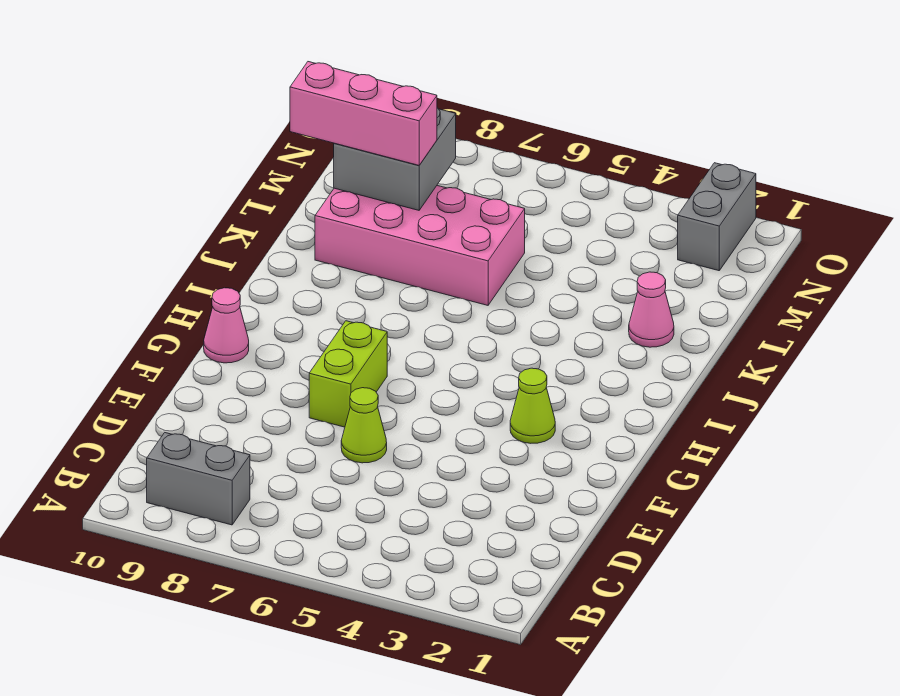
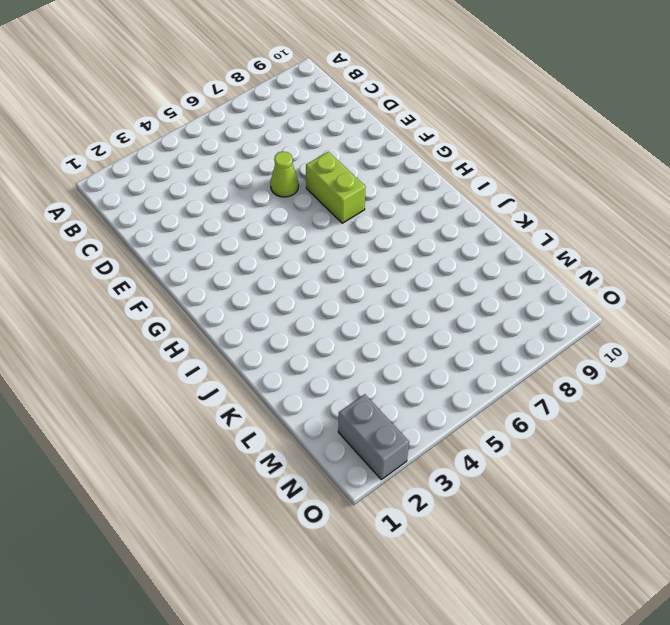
none -> grey brick B8:B9 level 1
none -> lime cone G3 level 1

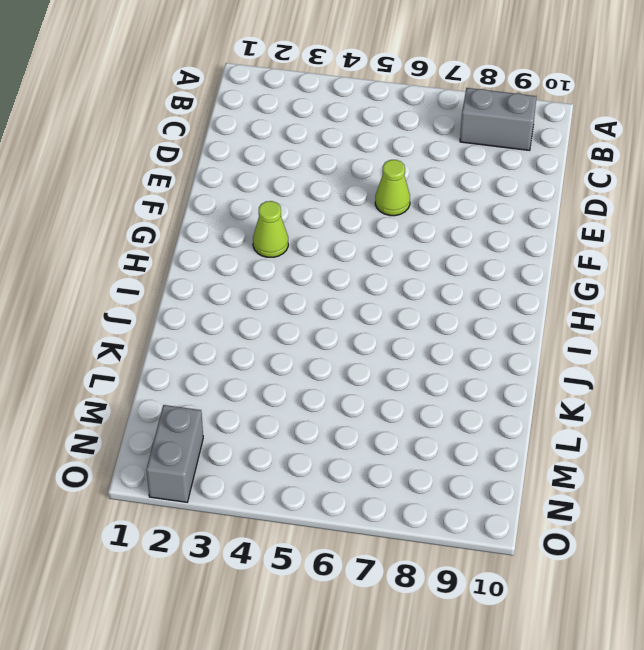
none -> lime brick F7:G7 level 1
none -> pink cone G10 level 1

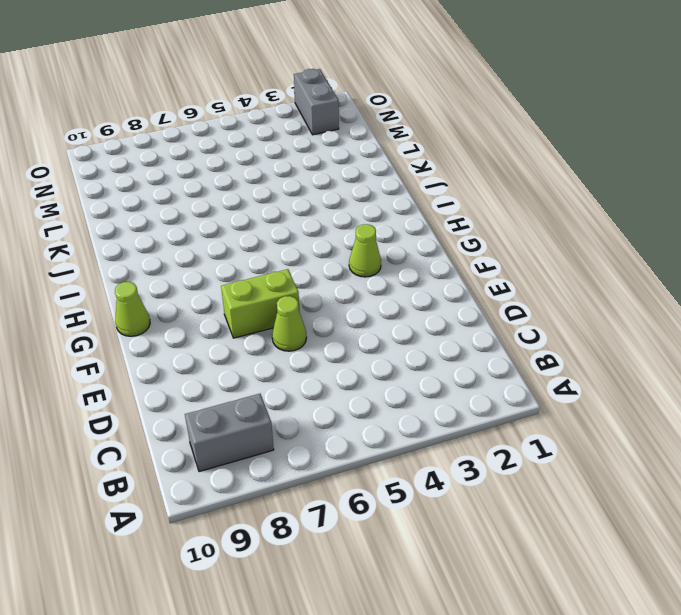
lime brick F6:F7 level 1 -> lime brick F7:G7 level 1
lime cone G10 level 1 -> pink cone G10 level 1
none -> pink cone K2 level 1
none -> pink brick K6:L9 level 1

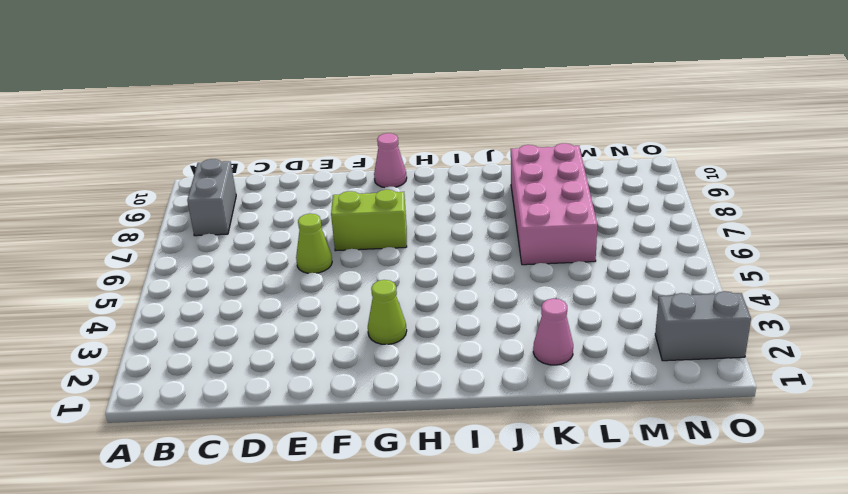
none -> grey brick L8:M9 level 2
none -> pink brick L8:L10 level 3

